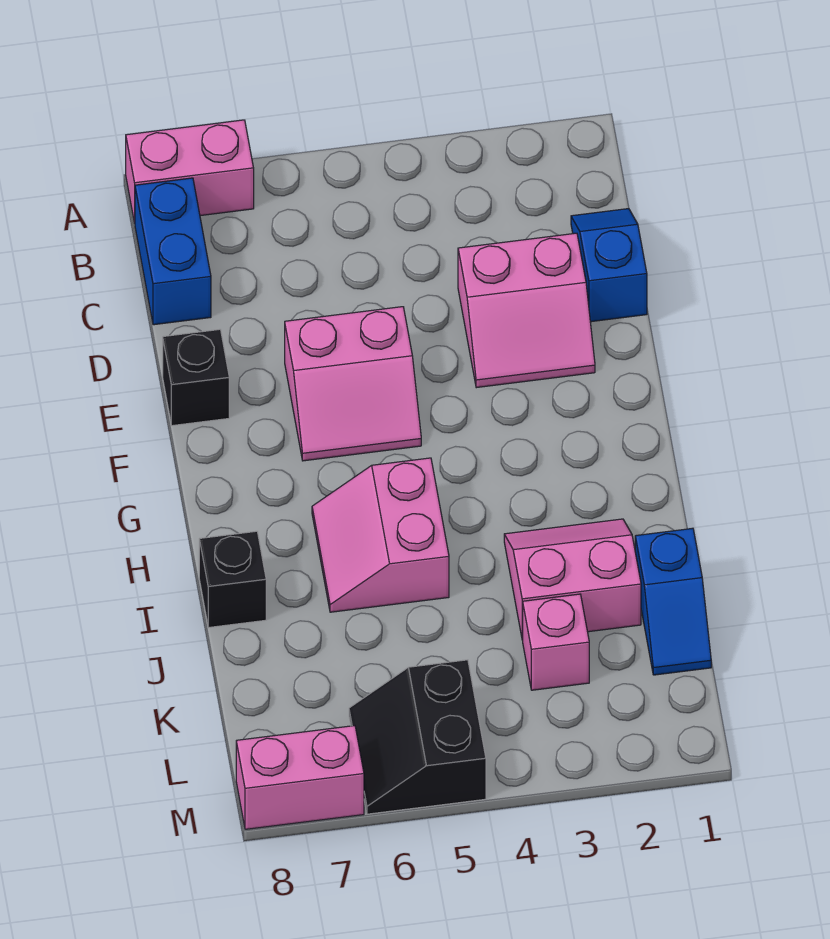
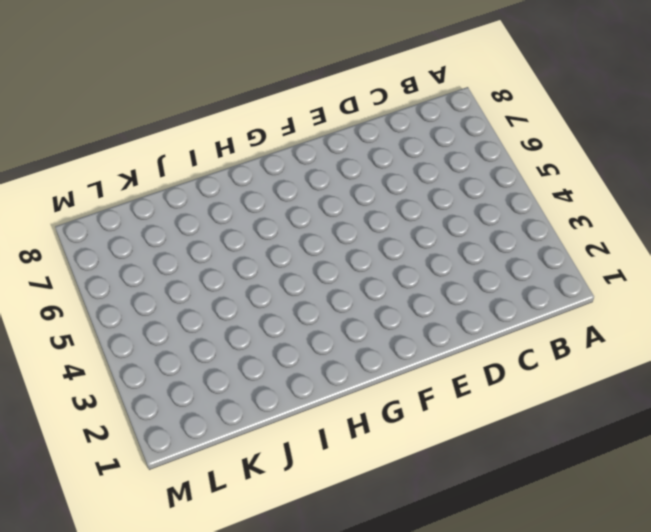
none -> pink brick A7:A8 level 1
none -> blue brick B8:C8 level 1
none -> blue slope C1:D1 level 1 top D

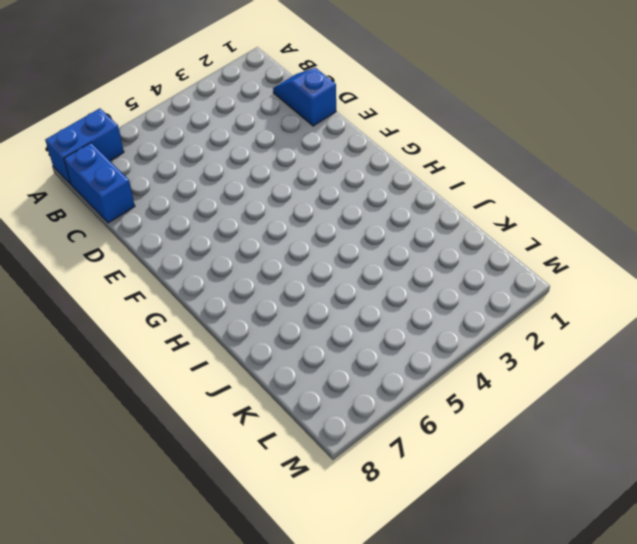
blue brick A7:A8 level 1 -> pink brick A7:A8 level 1
none -> pink slope D2:E3 level 1 top D
none -> pink slope E5:F6 level 1 top E
none -> black brick E8 level 1

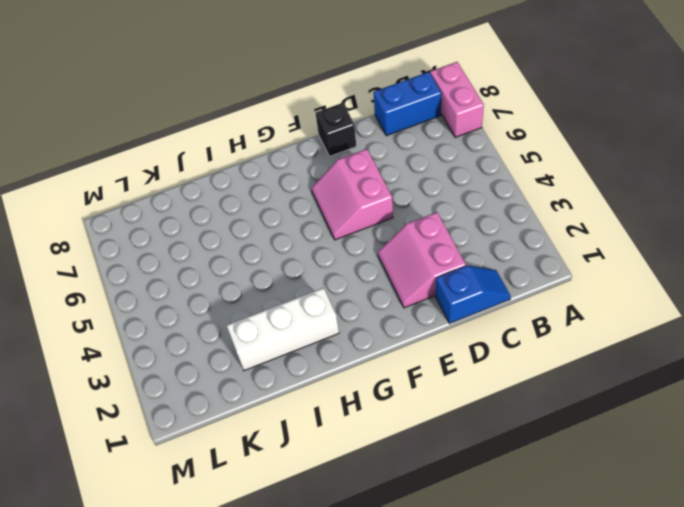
white brick H2:J2 level 1 -> pink slope I2:J3 level 1 top J
none -> pink slope H5:I6 level 1 top 5
none -> black brick I8 level 1
none -> blue slope J1:K1 level 1 top J

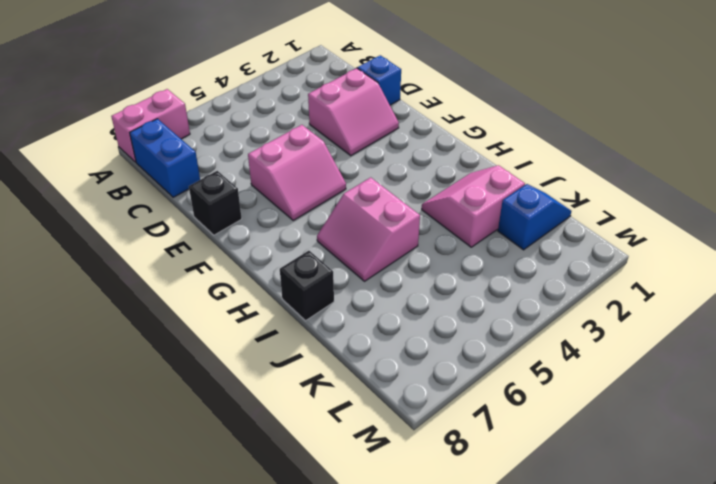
blue slope K1:K2 level 1 top 2 -> blue slope J1:K1 level 1 top J
none -> pink brick K3 level 1
none -> black slope L5:M6 level 1 top 5
none -> pink brick M7:M8 level 1

